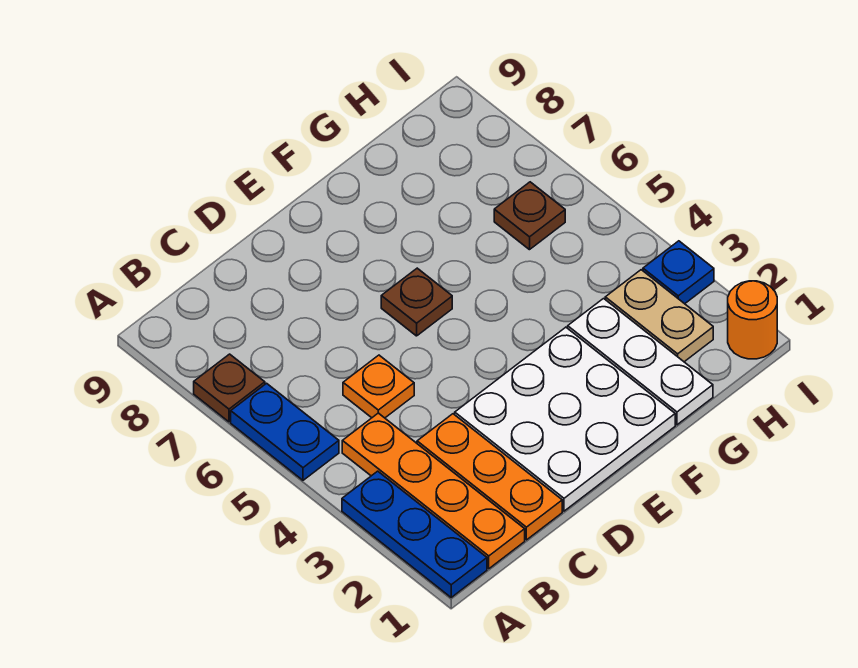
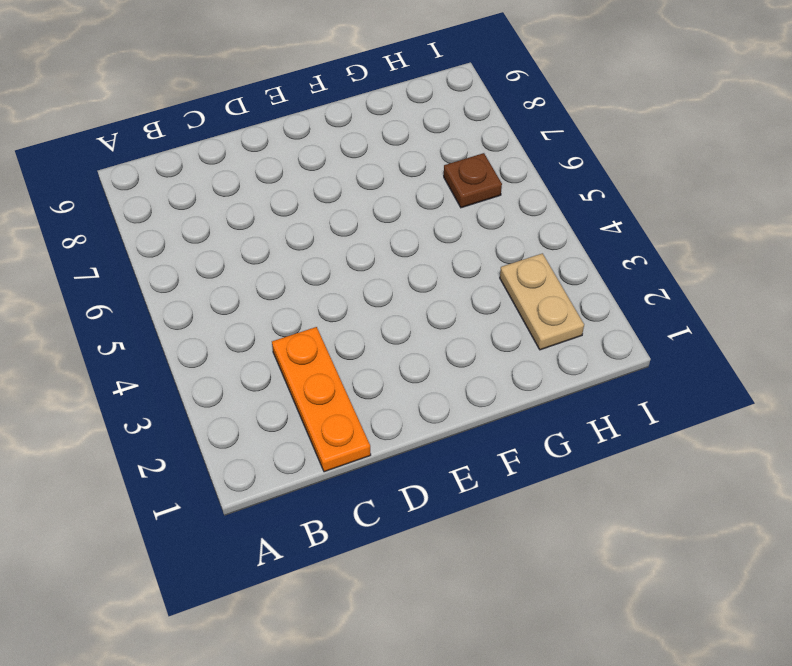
none -> blue plate A1:A3 level 1
none -> blue plate A5:A6 level 1
none -> brown plate A7 level 1

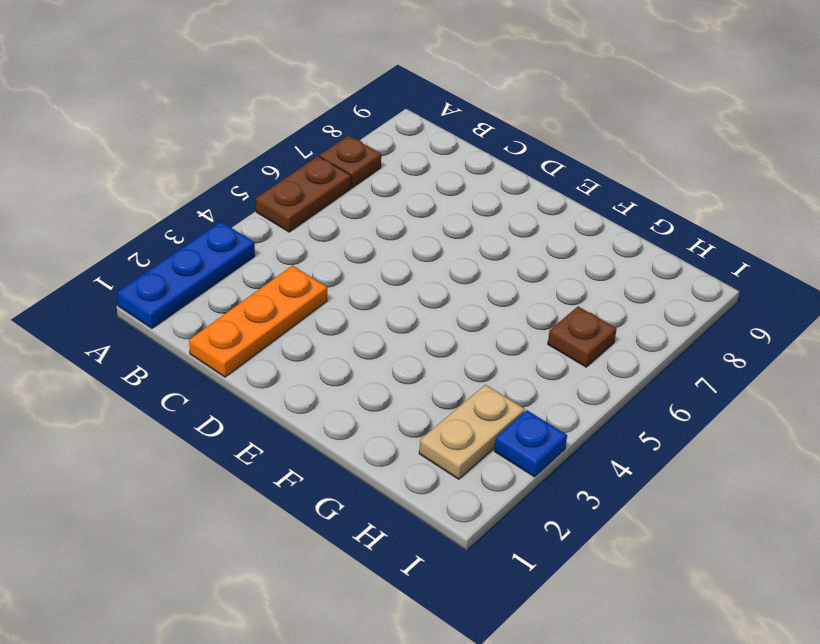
brown plate A5:A6 level 1 -> blue plate A5:A6 level 1
none -> orange plate B1:B4 level 1
none -> orange plate C5 level 1
none -> white plate D1:F3 level 1

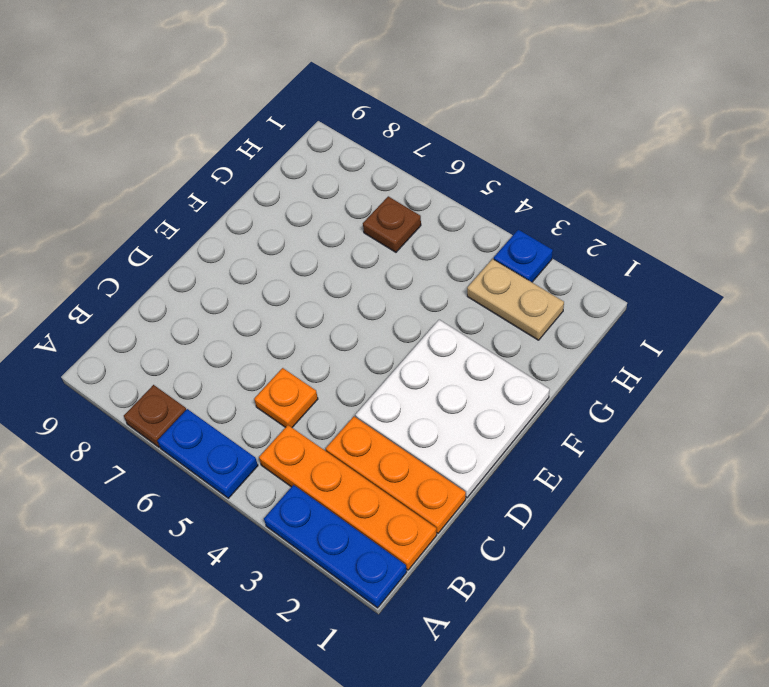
none -> brown plate E6 level 1
none -> white plate G1:G3 level 1
none -> orange round brick I1 level 1

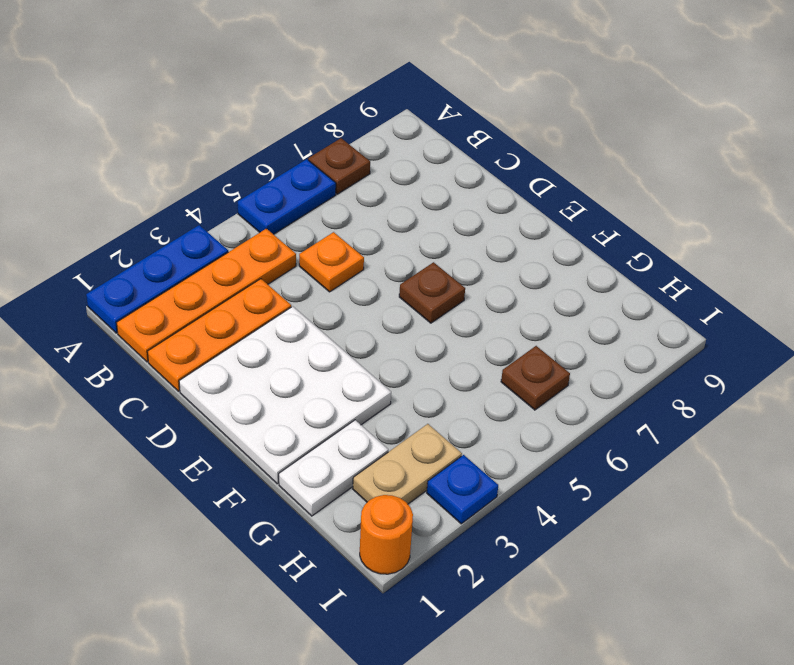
white plate G1:G2 level 1 -> white plate G1:G3 level 1

